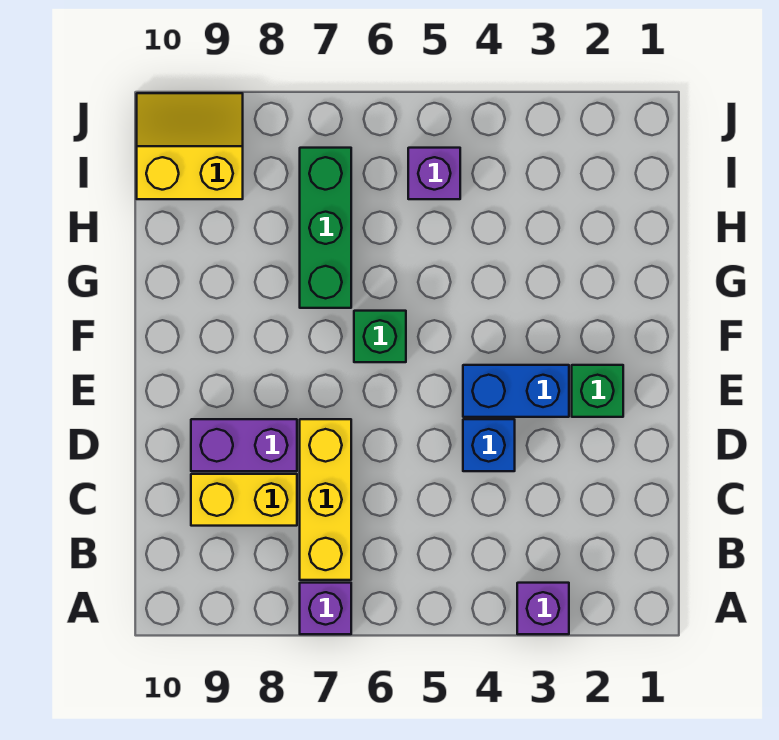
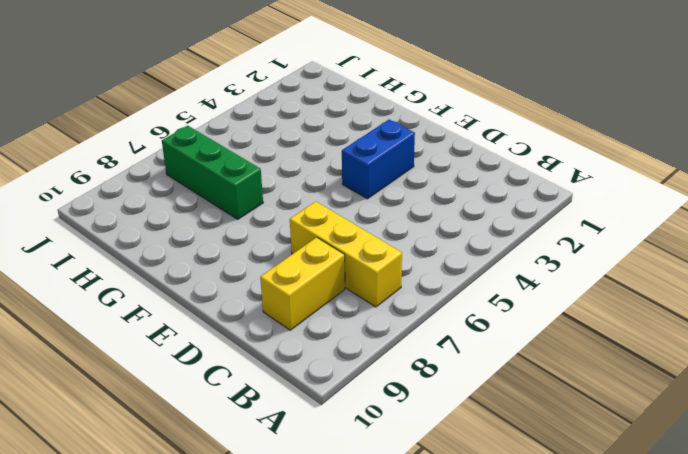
none -> purple brick A3 level 1
none -> purple brick A7 level 1
none -> blue brick D4 level 1

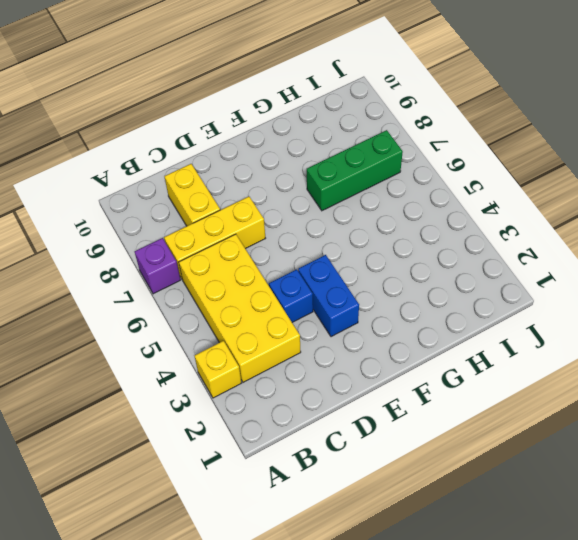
yellow brick A3 level 1 -> purple brick A3 level 1
yellow brick B3:C6 level 1 -> none
none -> purple brick D8:D9 level 1
none -> green brick E2 level 1
none -> green brick F6 level 1

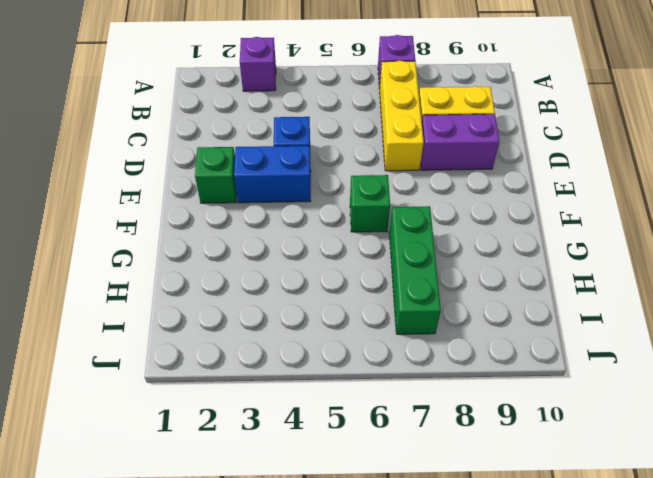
none -> purple brick I5 level 1
none -> yellow slope I9:J10 level 1 top I

